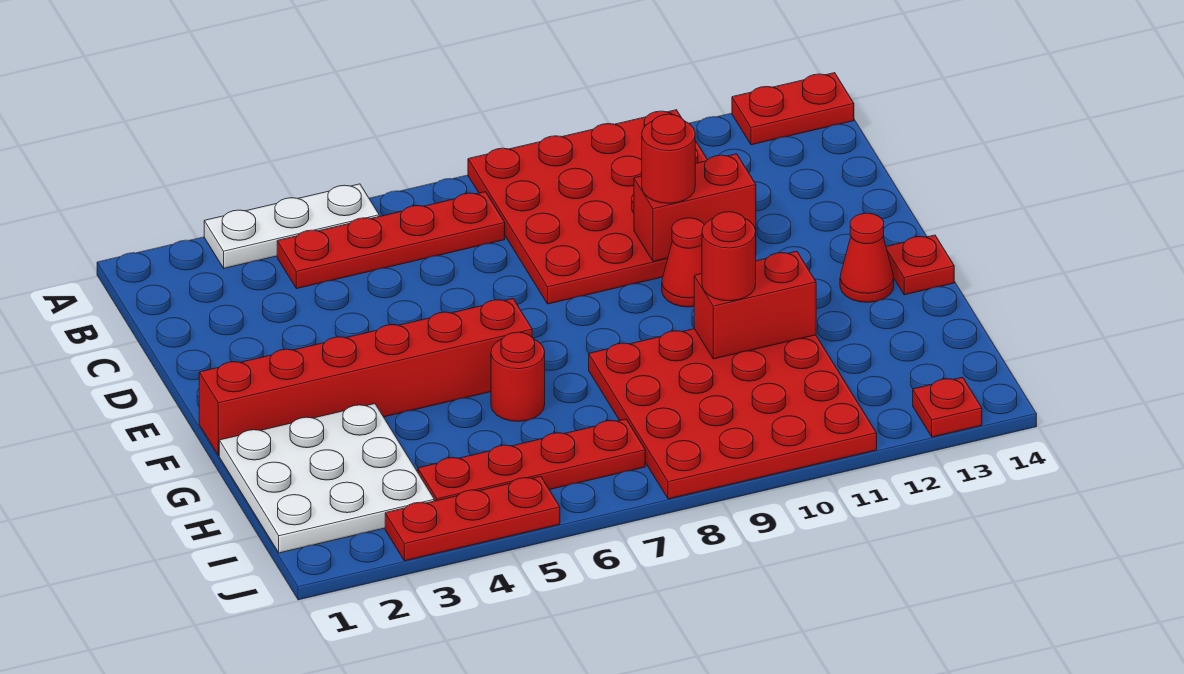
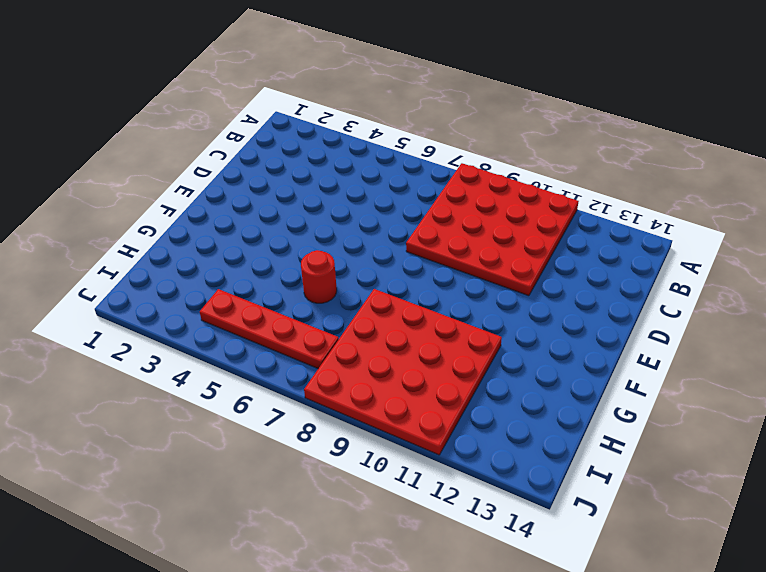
none -> white plate A3:A5 level 1
none -> red plate A13:A14 level 1
none -> red plate B4:B7 level 1

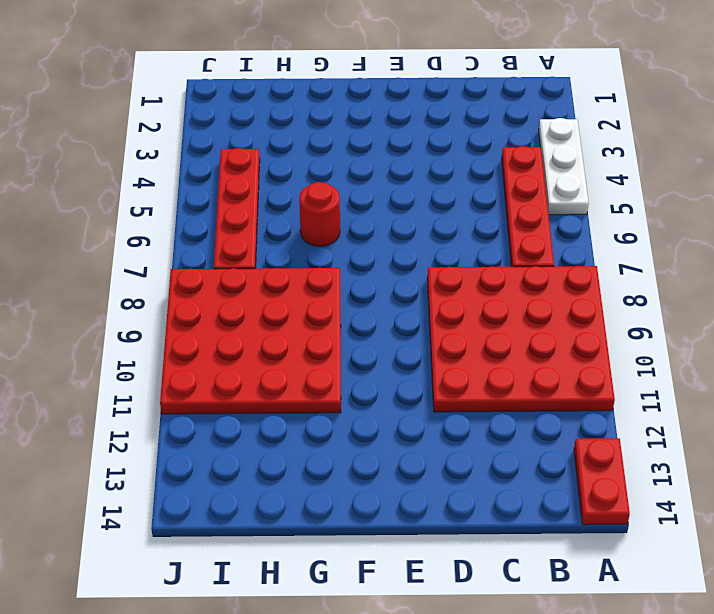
none -> red cone E10 level 1
none -> red brick F1:F6 level 1
none -> red cone F13 level 1

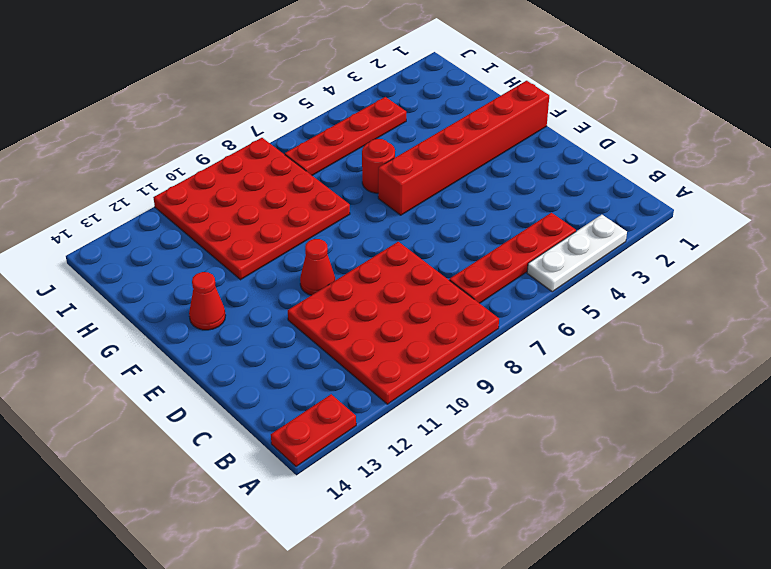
none -> red plate F14 level 1
none -> white plate G1:I3 level 1
none -> red plate J3:J5 level 1

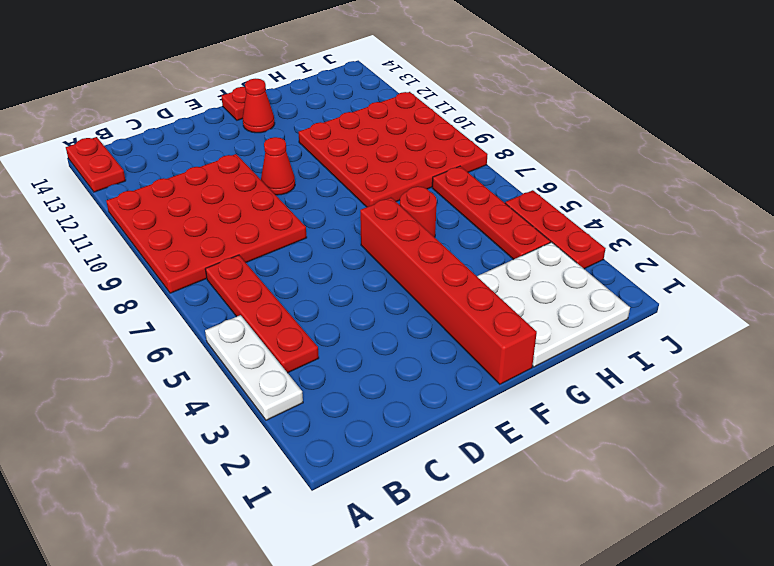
none -> red plate J13 level 1
none -> red brick D10:D11 level 2
none -> red brick G10:G11 level 2

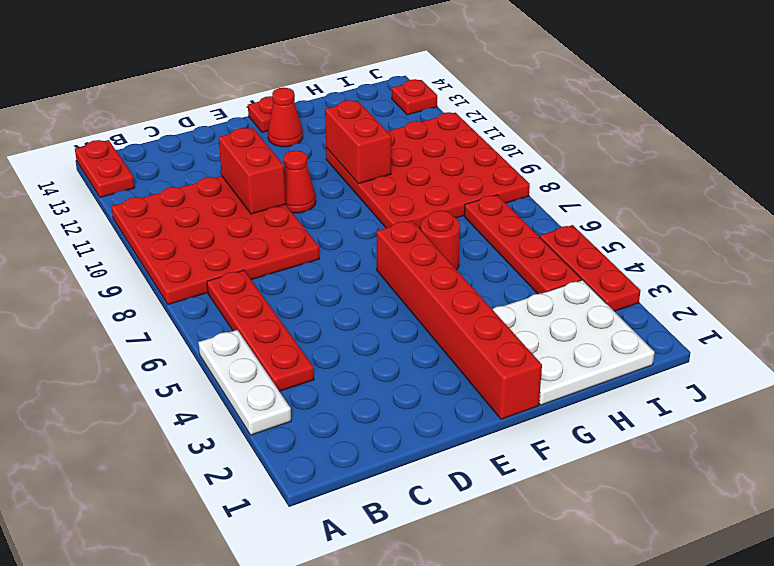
none -> red round brick D10 level 3
none -> red round brick G10 level 3

